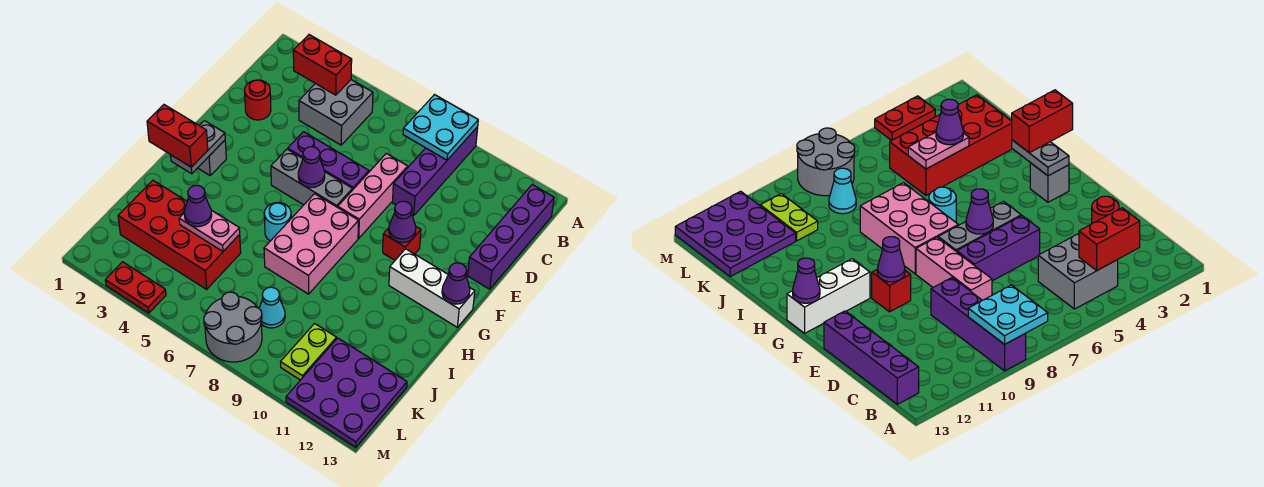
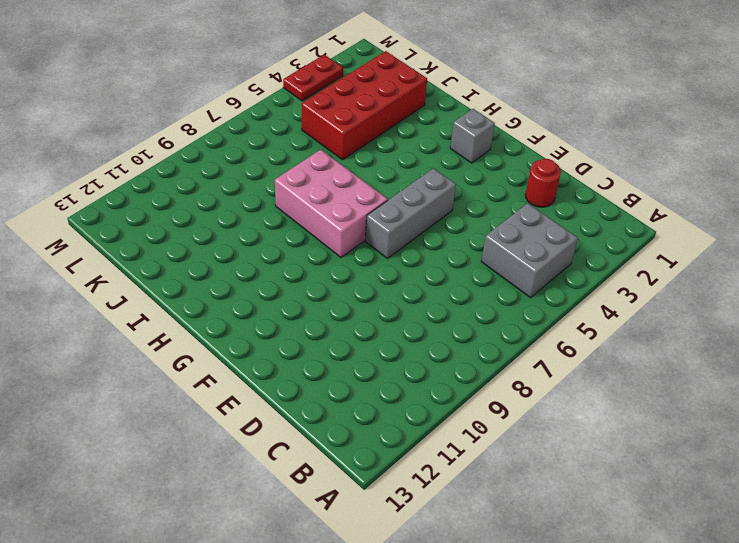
none -> purple brick A9:D9 level 1
none -> purple brick B13:E13 level 1
none -> pink brick D8:F8 level 1

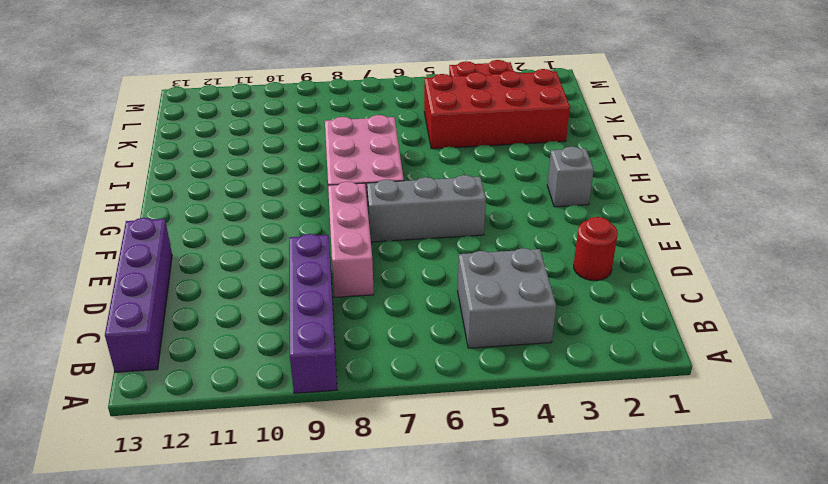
none -> purple brick E5:E7 level 1
none -> red brick F10 level 1
none -> white brick G11:G13 level 1

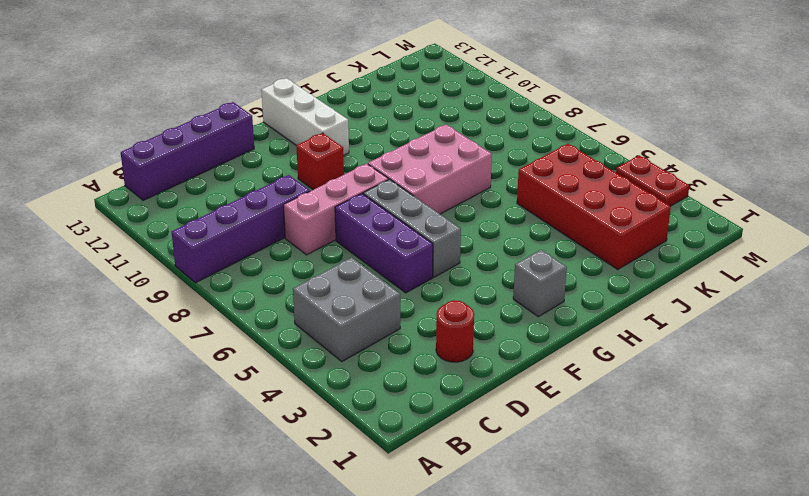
none -> cyan round brick H6 level 1
none -> cyan cone K8 level 1
none -> lime plate K10:L10 level 1

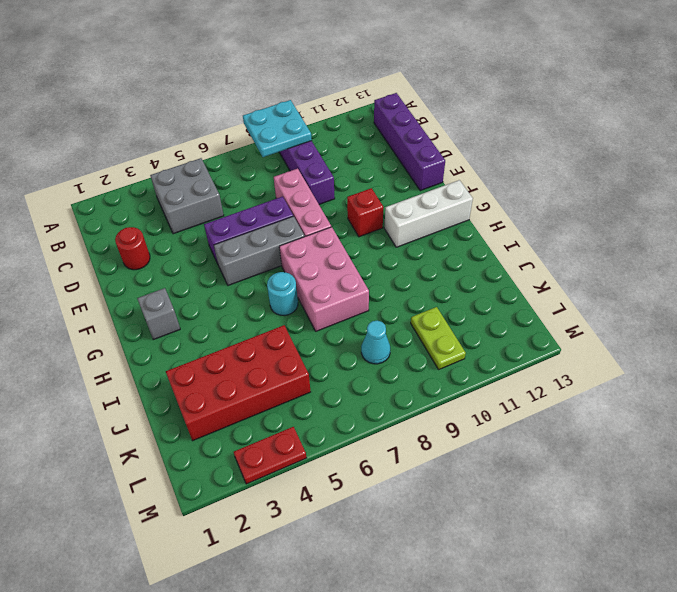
none -> purple plate K11:M13 level 1
none -> grey round brick L7:M8 level 1
none -> red brick B3:B4 level 2

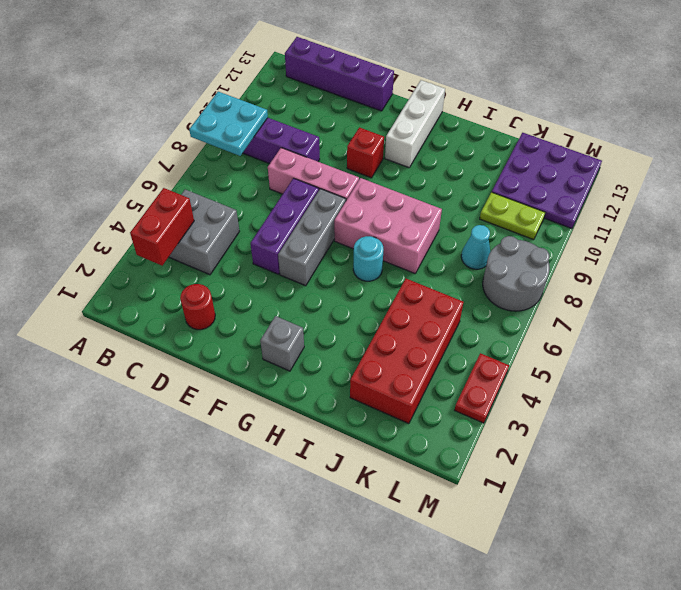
none -> purple cone F6 level 2
none -> purple cone F10 level 2
none -> grey plate G2:H2 level 2

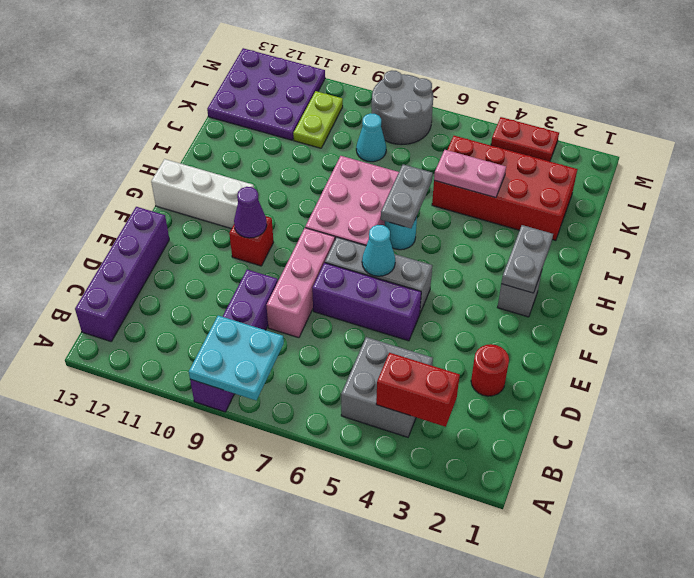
cyan cone F6 level 2 -> purple cone F6 level 2
grey plate H6:I6 level 2 -> none
none -> purple cone G13 level 2
none -> red brick H1:H2 level 3
none -> purple cone J4 level 3

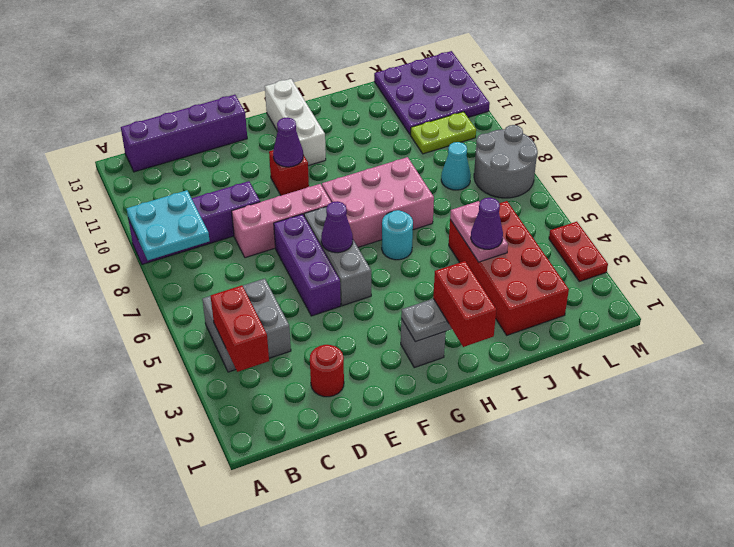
none -> purple cone G13 level 2

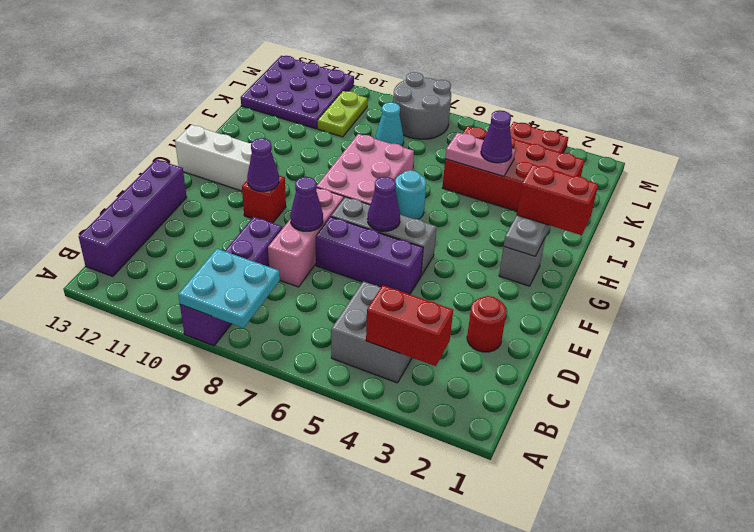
purple cone E8 level 2 -> purple cone G13 level 2

